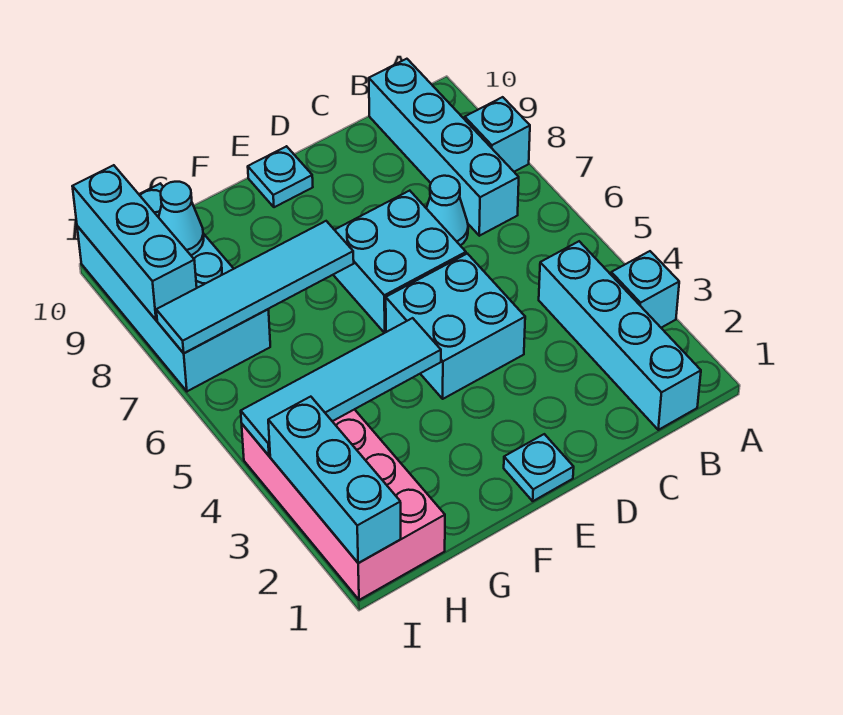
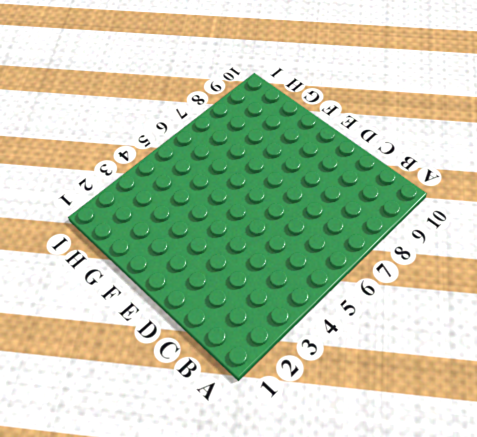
none -> cyan brick A3 level 1
none -> cyan brick A8 level 1
none -> cyan brick B1:B4 level 1

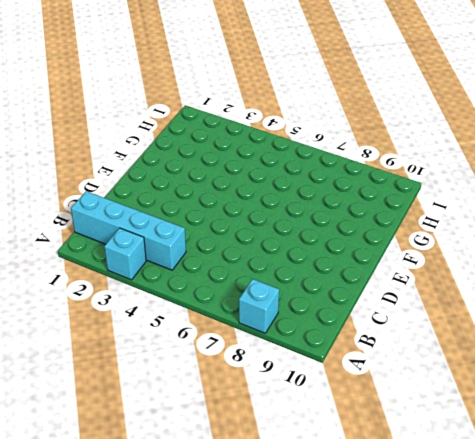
none -> cyan brick B7:B10 level 1
none -> cyan cone C7 level 1
none -> cyan brick D4:E5 level 1

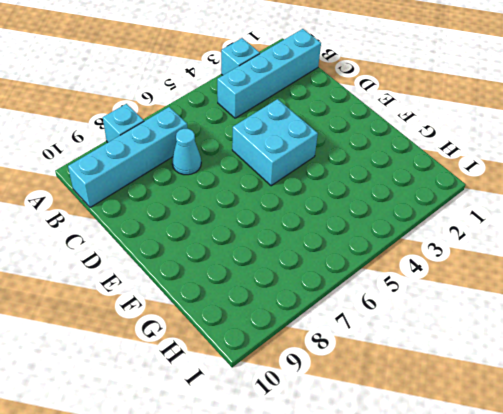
none -> cyan brick D6:E7 level 1
none -> cyan plate E1 level 1
none -> cyan plate E10 level 1

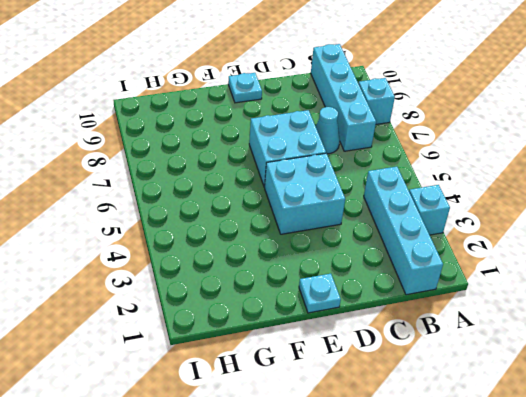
none -> pink brick H1:I4 level 1
none -> cyan brick H7:I10 level 1
none -> cyan tile F4:I4 level 2

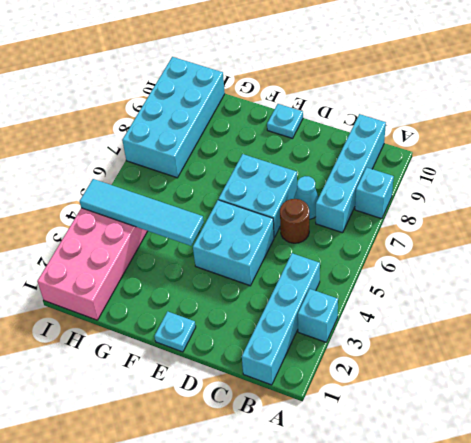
brown round brick C6 level 1 -> none
none -> cyan tile F7:I7 level 2
none -> cyan cone H9 level 2
none -> cyan brick I1:I3 level 2

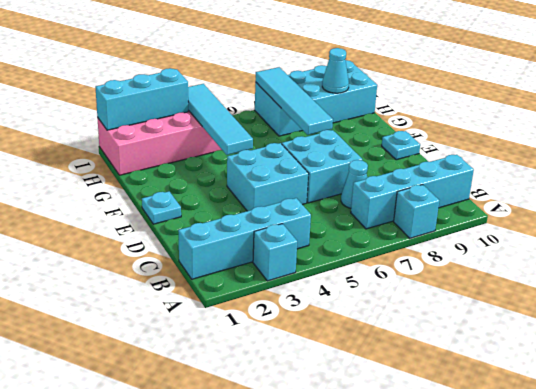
none -> cyan brick I8:I10 level 2

